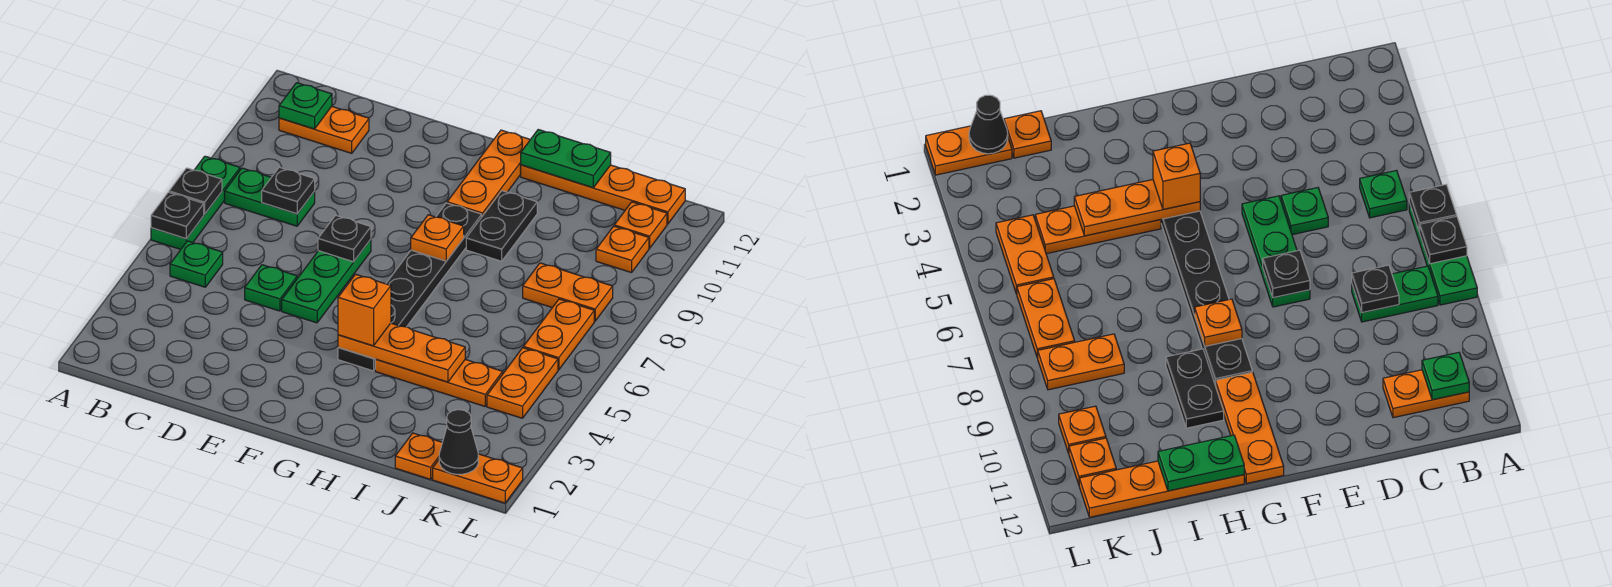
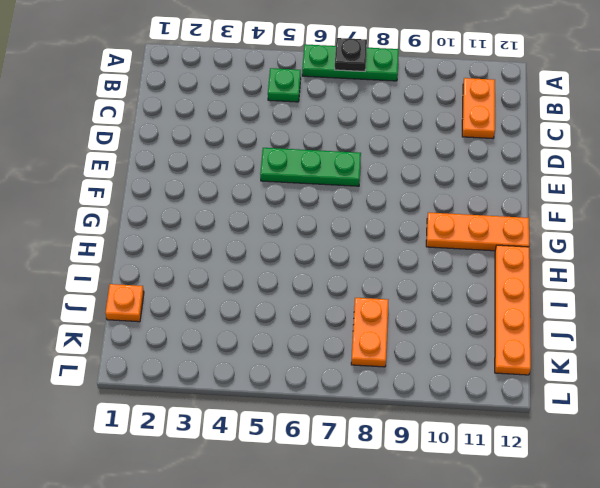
none -> green plate B8:C8 level 1
none -> green plate D5 level 1
none -> black plate G4:G9 level 1

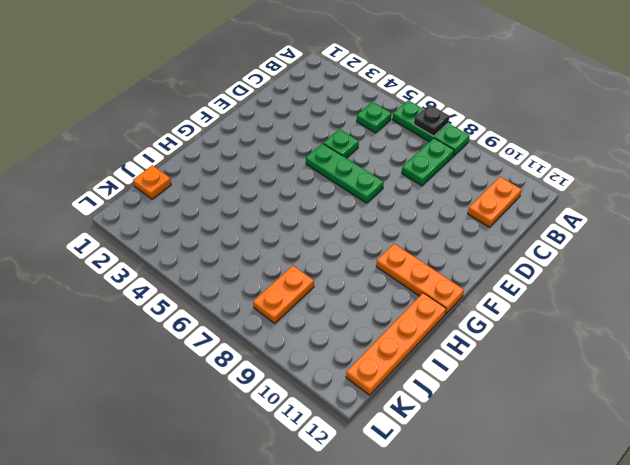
none -> black plate G4:G9 level 1
none -> orange plate H4:J4 level 1
none -> black plate H9:H10 level 1

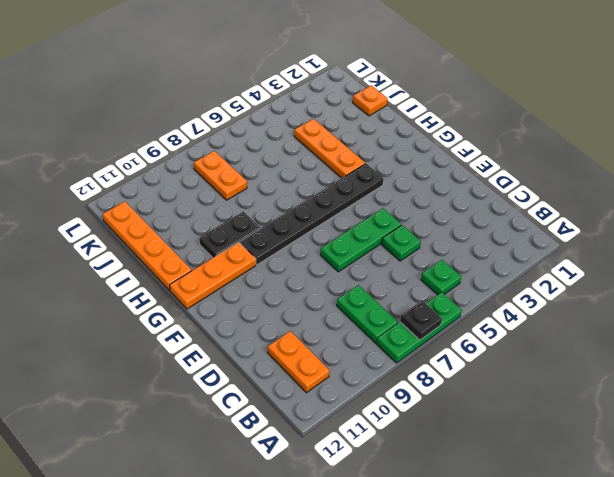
none -> orange plate K1:L1 level 1
none -> orange plate K4:K5 level 1
none -> orange plate K6:K7 level 1

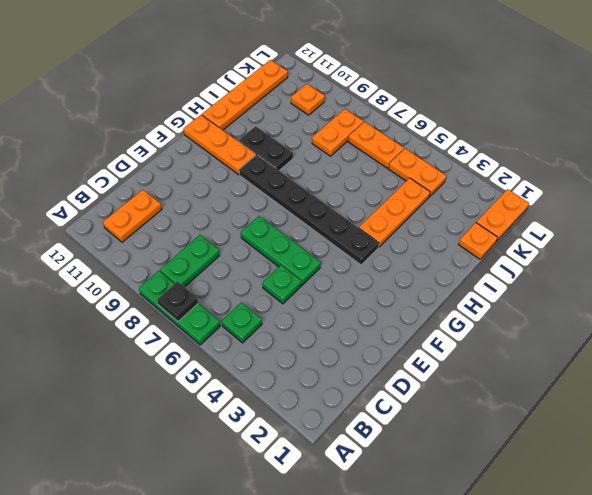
none -> orange plate K11 level 1
none -> black plate A6 level 2
none -> green plate B11 level 2

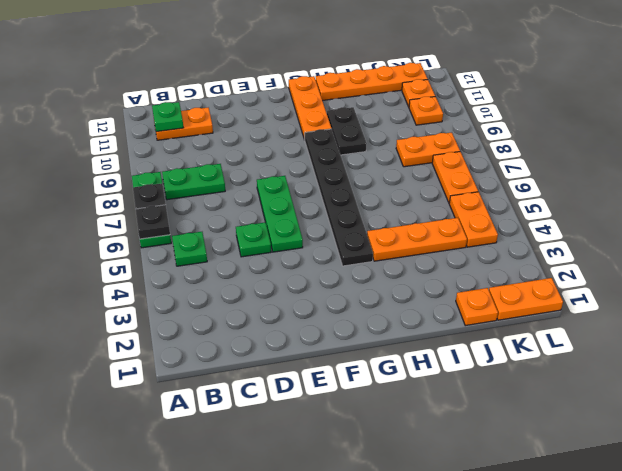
none -> black plate C8 level 2
none -> black plate E7 level 2
none -> orange plate G4:I4 level 2

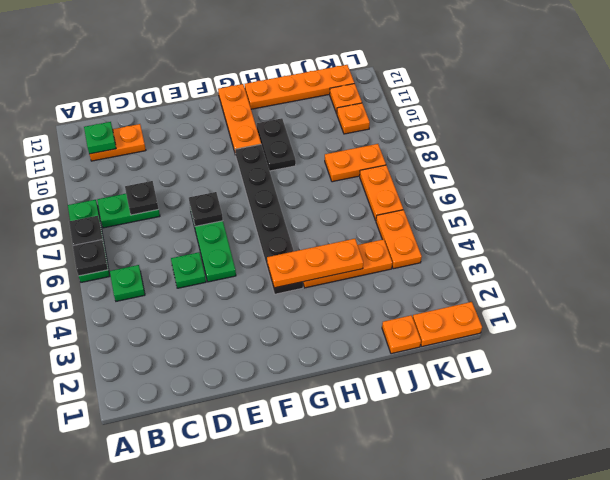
none -> orange plate G8 level 2
none -> green plate H12:I12 level 2
none -> black cone K1 level 2

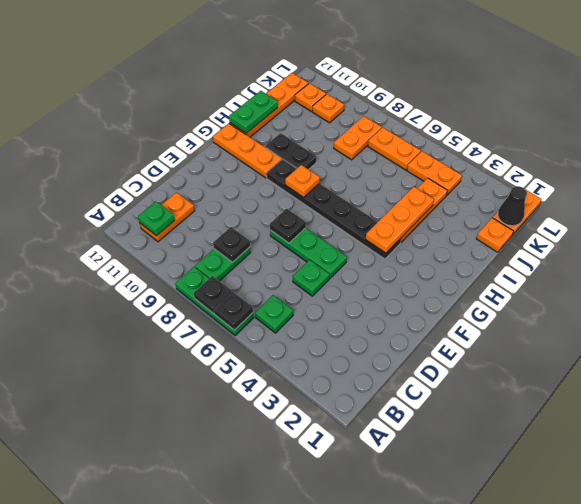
none -> orange brick G4 level 3

